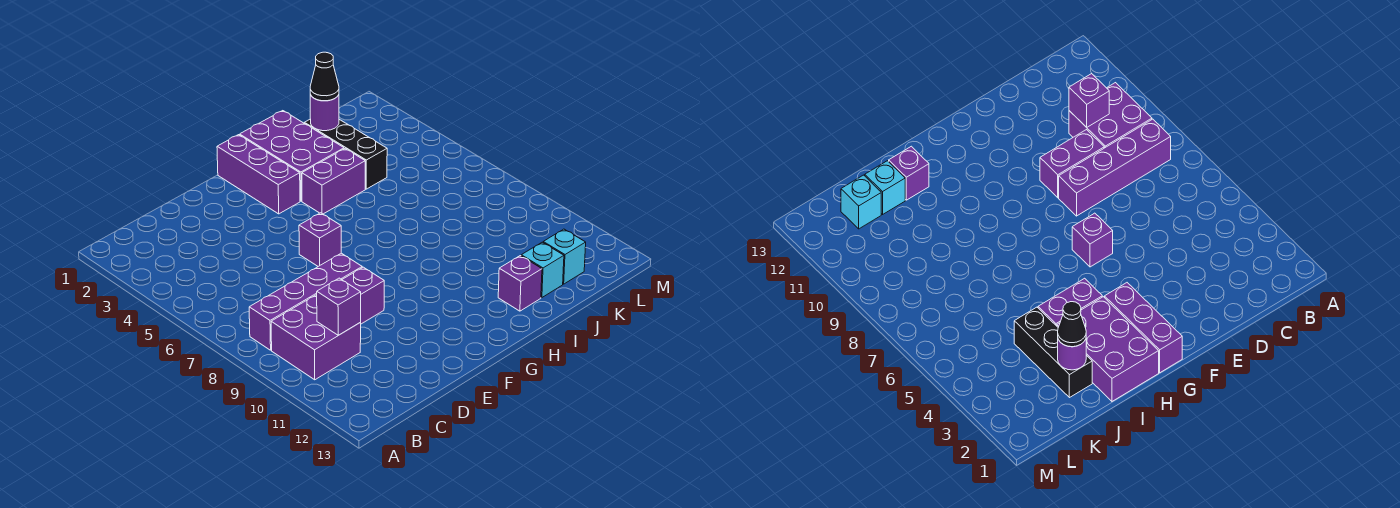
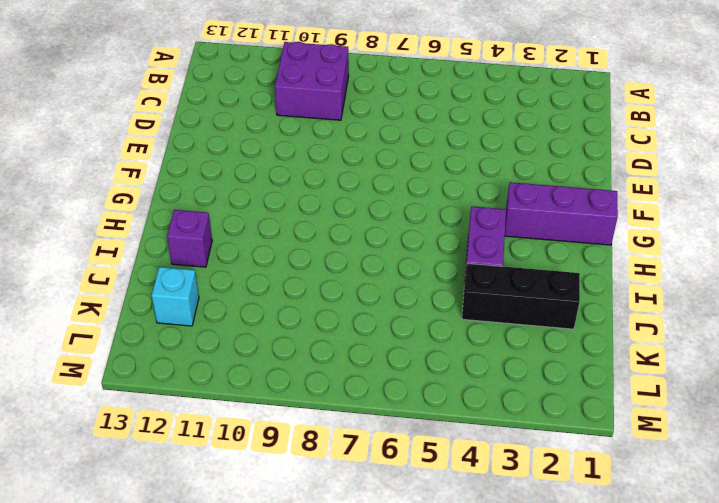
none -> purple brick B8:E8 level 1
none -> purple brick D9:E9 level 1
none -> purple brick F6 level 1

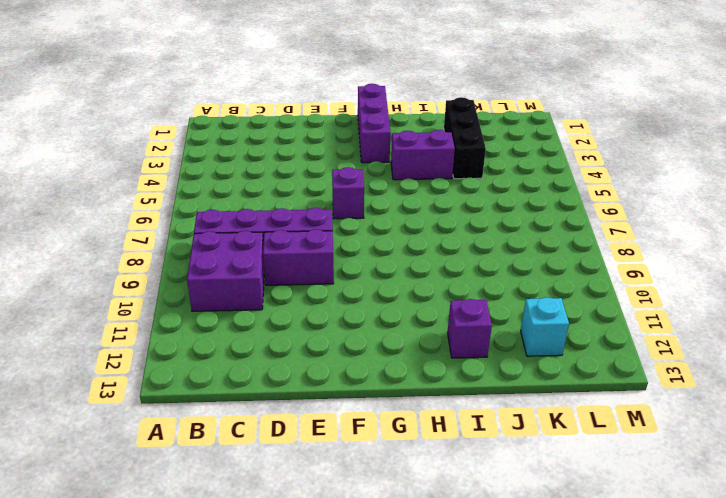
none -> purple brick H1:I3 level 1
none -> cyan brick J12 level 1
none -> purple brick C10 level 2

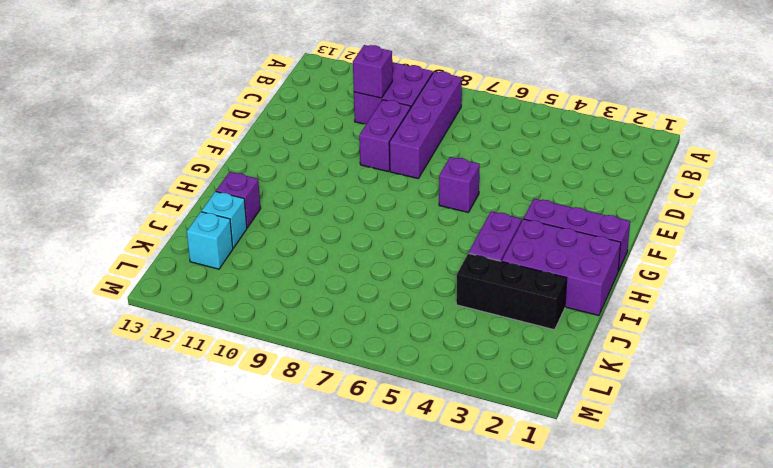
none -> purple round brick J2 level 2
none -> black cone J2 level 3

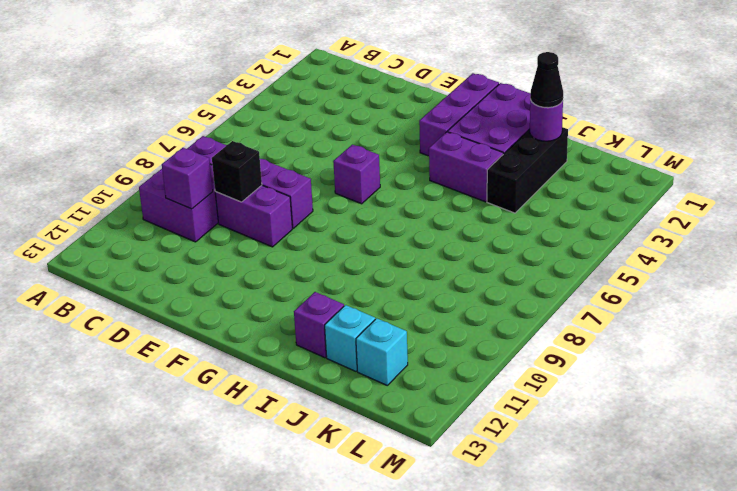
black brick D9 level 2 -> none

